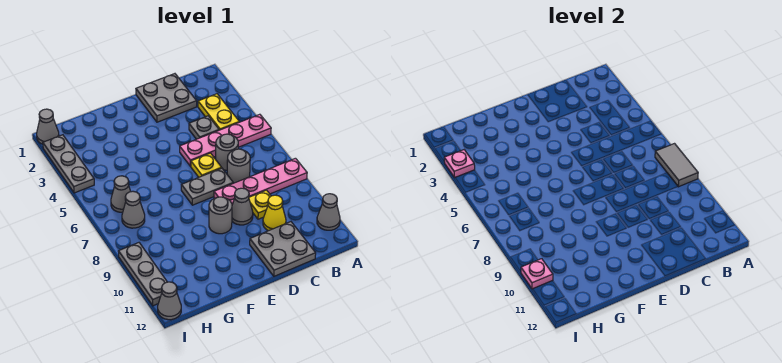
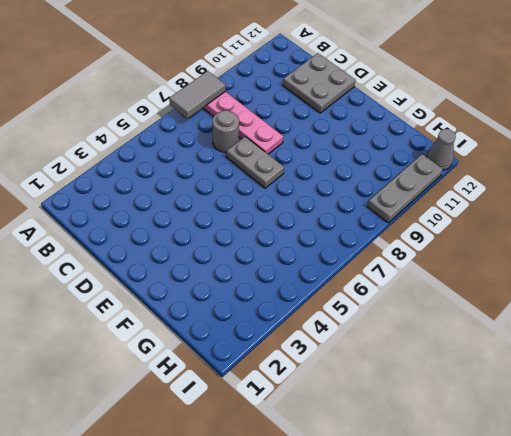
none -> pink plate A5:D5 level 1
none -> grey cone A11 level 1
none -> yellow plate B3:B4 level 1

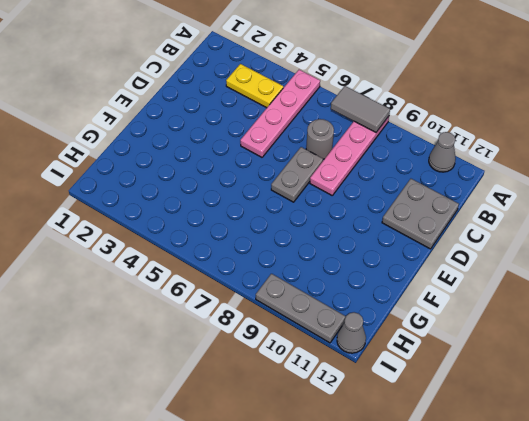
none -> grey plate C1:D2 level 1
none -> grey plate C4 level 1
none -> grey round brick C6 level 1

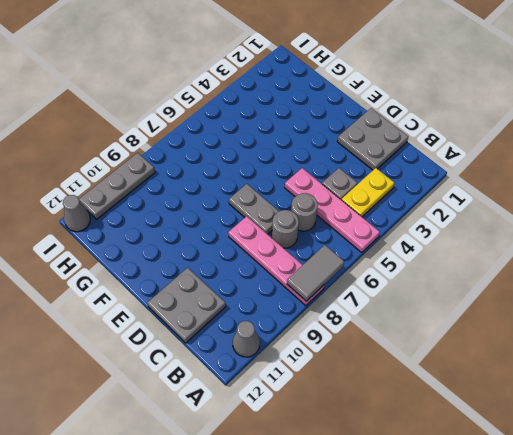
none -> yellow plate C9 level 1
none -> yellow cone C10 level 1
none -> yellow plate D6 level 1

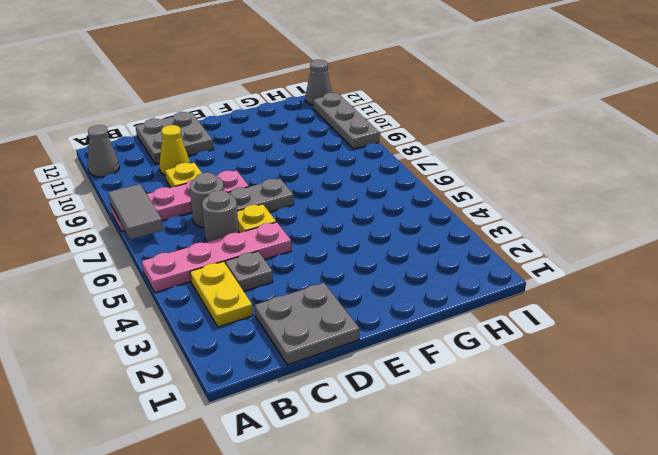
none -> grey cone D9 level 1
none -> grey round brick E9 level 1
none -> grey cone H6 level 1

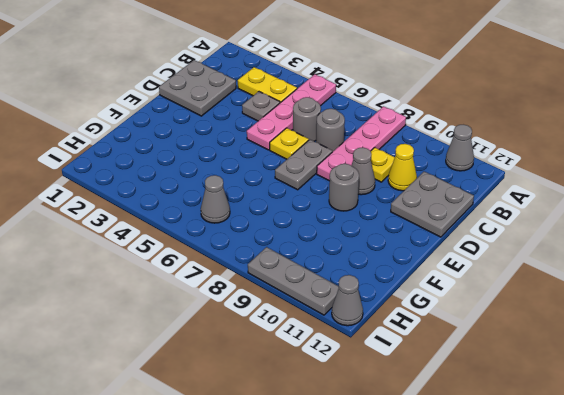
none -> grey cone H7 level 1
none -> grey cone I1 level 1
none -> grey plate I2:I4 level 1

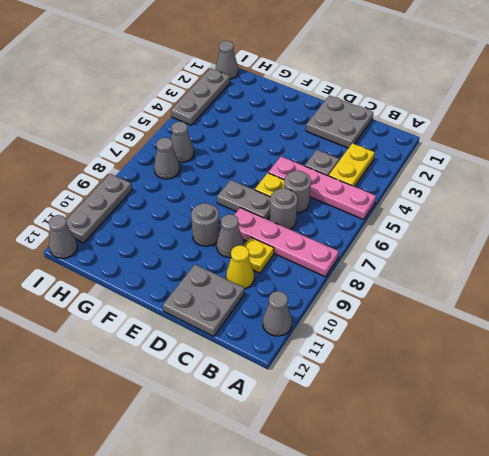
none -> grey tile A7:A8 level 2
none -> pink plate I3 level 2
none -> pink plate I10 level 2

